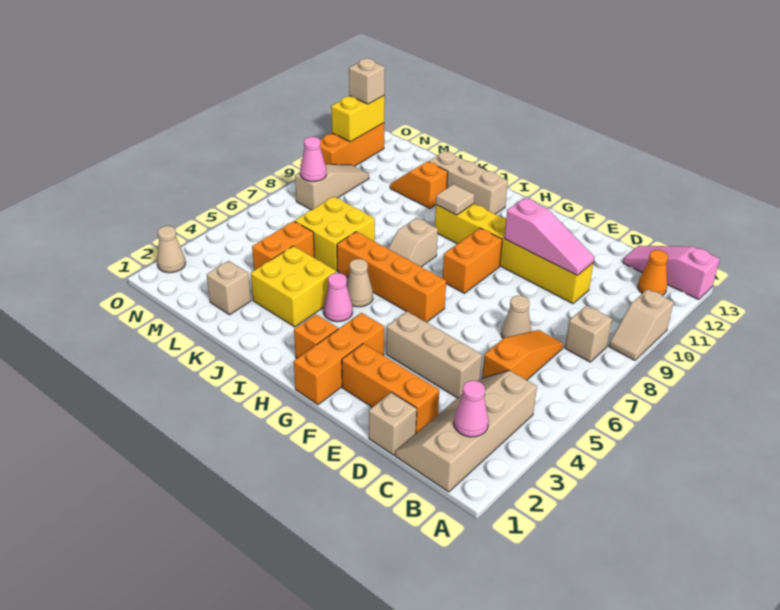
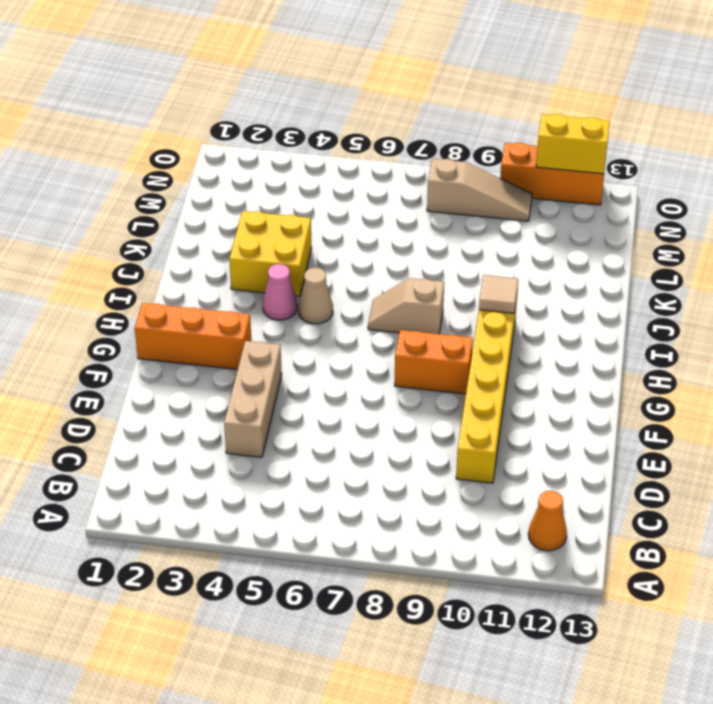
none -> tan slope A9:A10 level 1 top 10
none -> pink slope A13:C13 level 1 top A
none -> tan slope B1:C4 level 1 top B
none -> tan brick B8 level 1

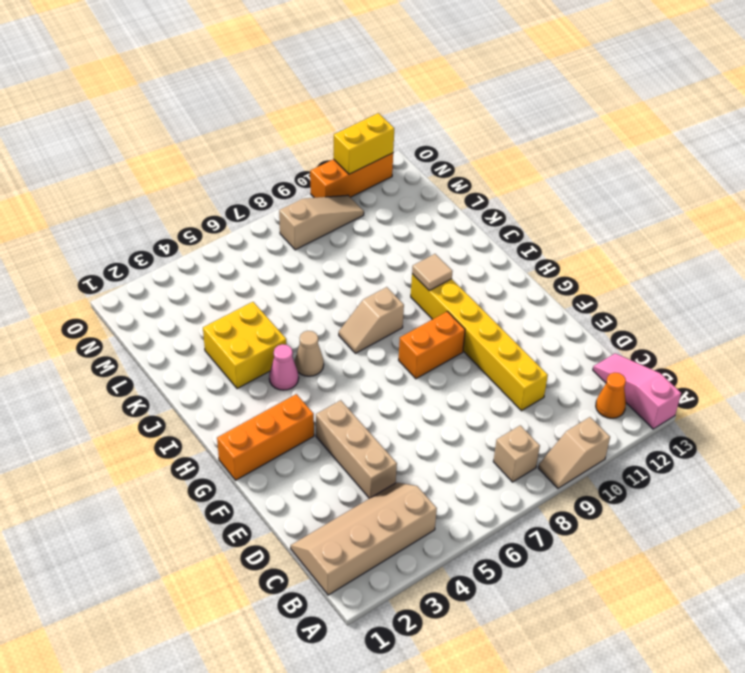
none -> orange slope C5:C7 level 1 top 5
none -> tan brick D1 level 1
none -> orange brick D2:F2 level 1
none -> tan cone D7 level 1

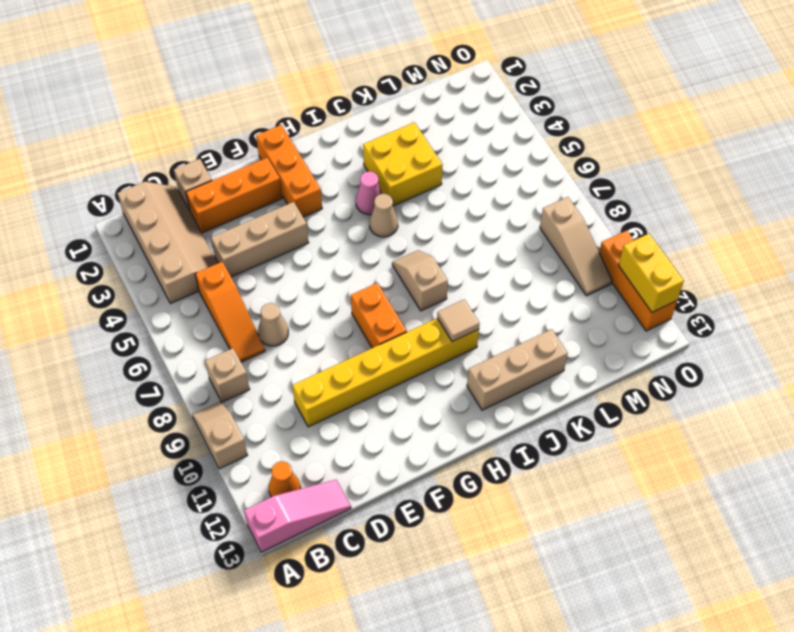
none -> orange brick G6:J6 level 1
none -> orange brick H2 level 1
none -> yellow brick K6:L7 level 1
none -> orange slope K11:L11 level 1 top K

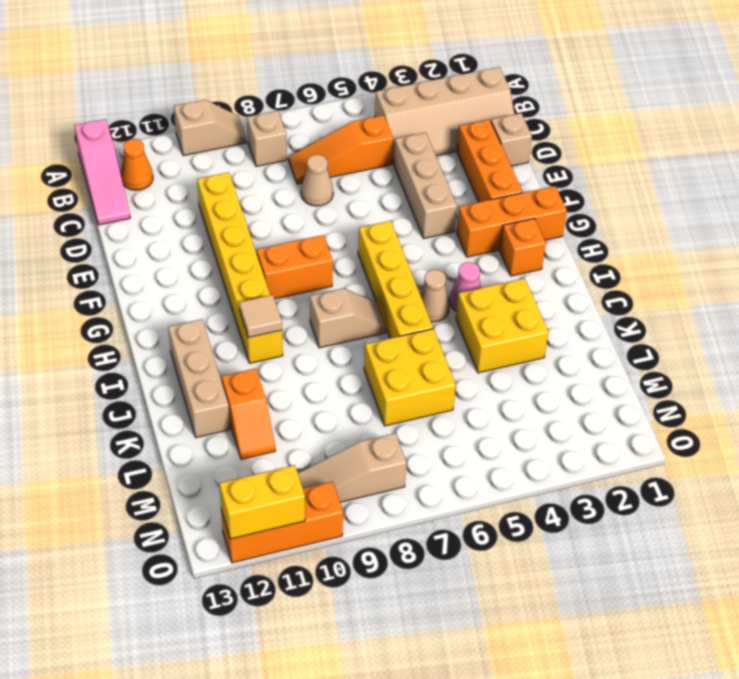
yellow brick G6:J6 level 1 -> orange brick G6:J6 level 1
none -> tan brick L2 level 1
none -> orange brick L4:L5 level 1
none -> tan cone O2 level 1
none -> pink cone B2 level 2

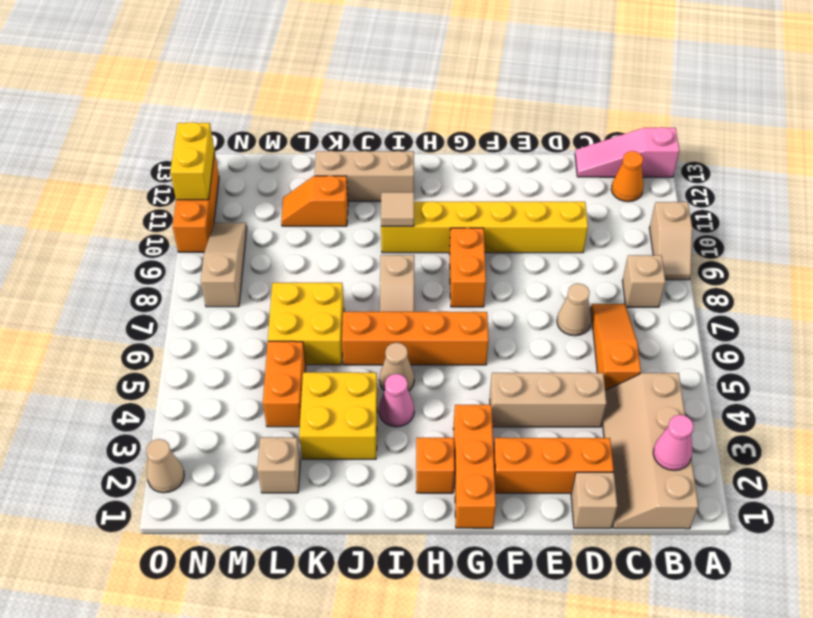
none -> pink slope D10:F10 level 2 top F
none -> pink cone N8 level 2
none -> tan brick O12 level 3

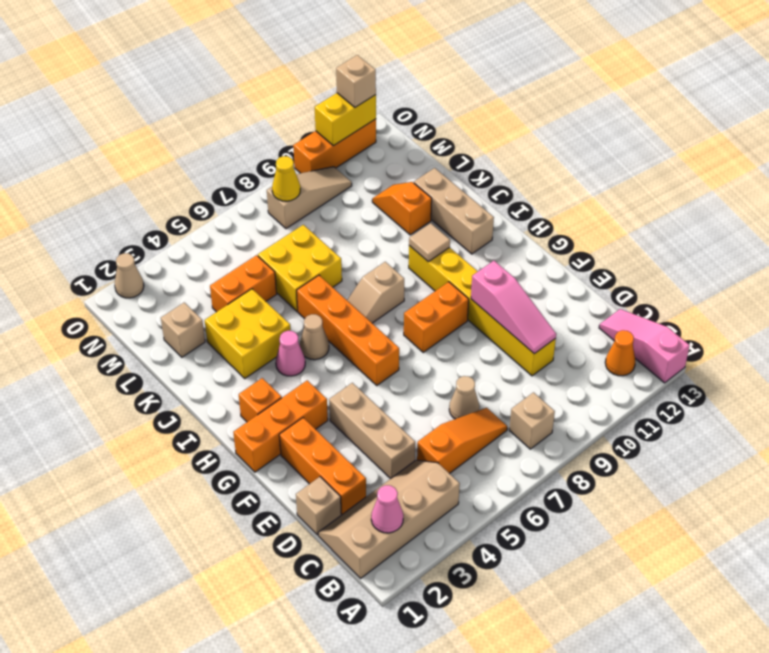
yellow cone N8 level 2 -> pink cone N8 level 2
none -> tan slope A9:A10 level 1 top 10

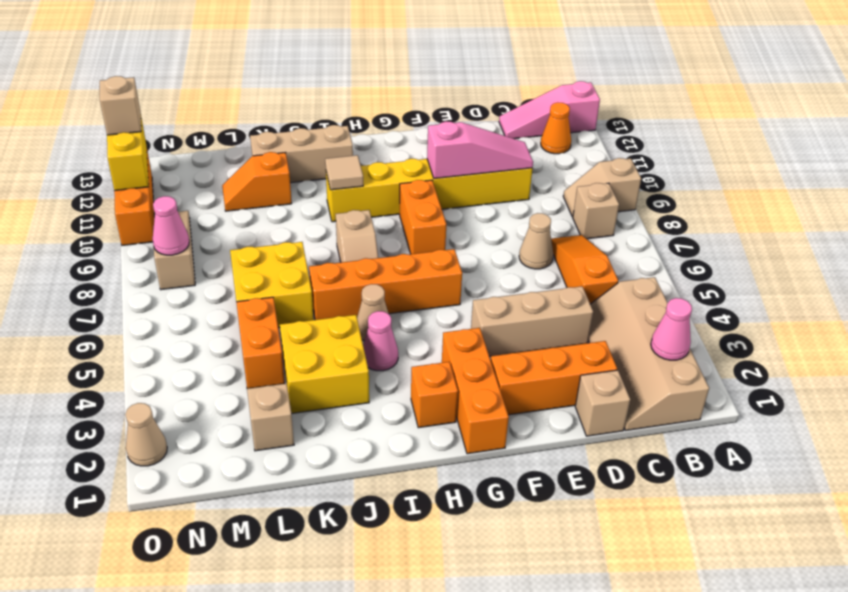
tan slope A9:B9 level 1 top A -> tan slope A9:A10 level 1 top 10

